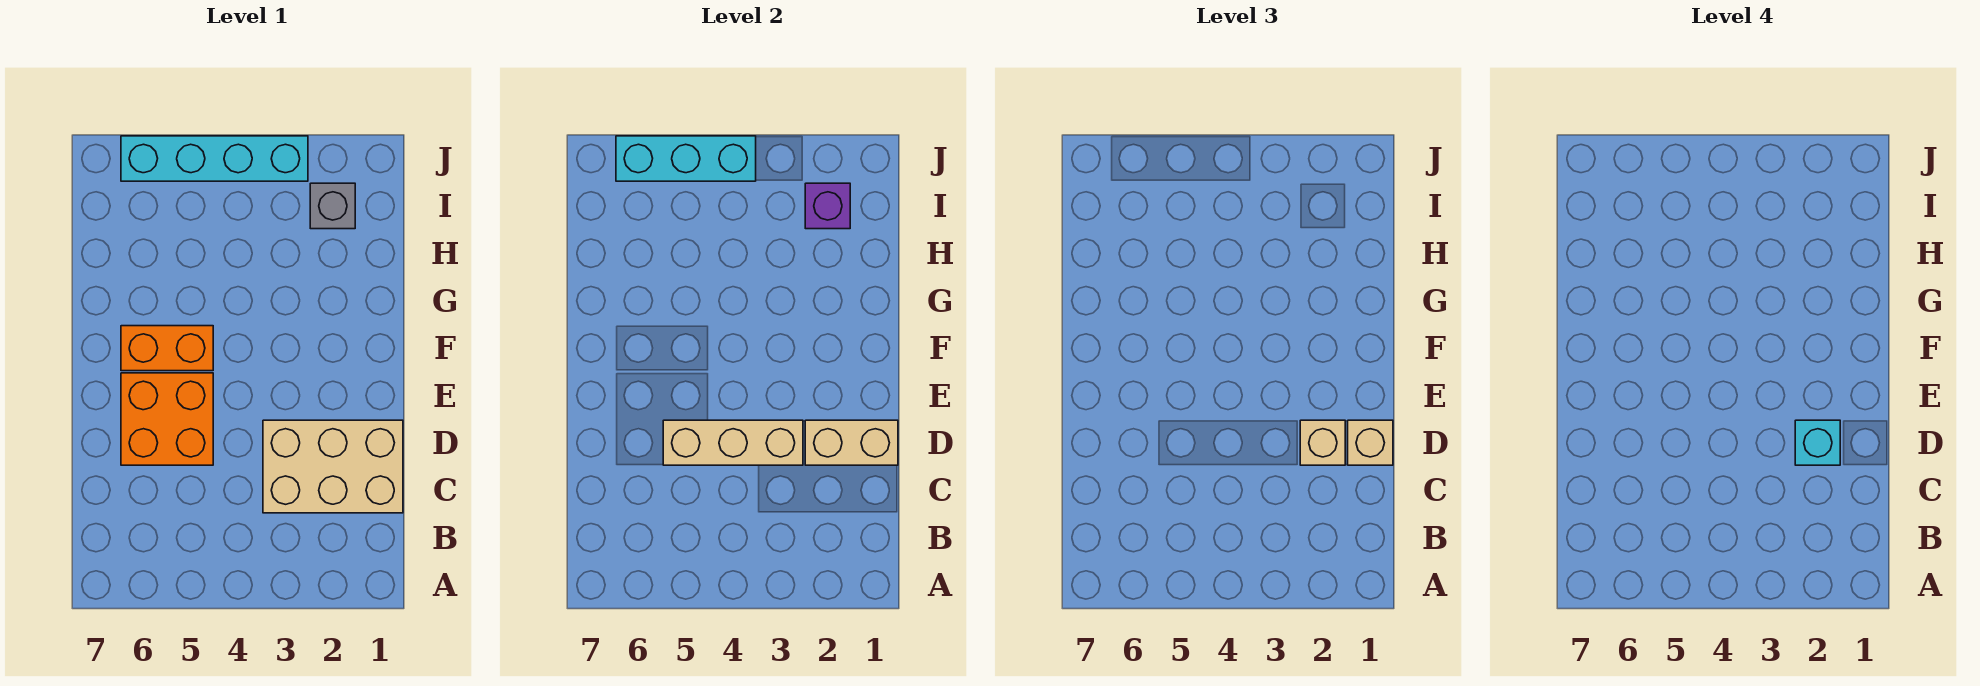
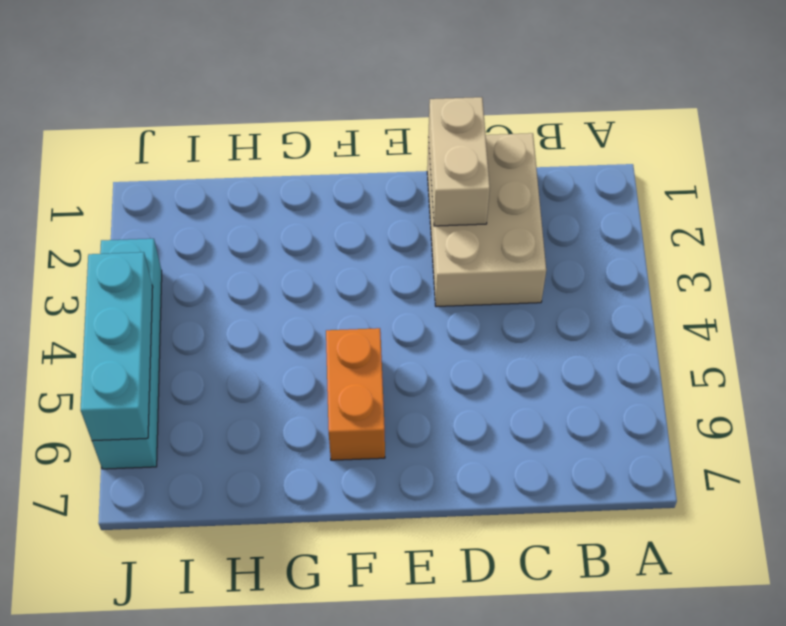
none -> orange brick D5:E6 level 1
none -> grey brick I2 level 1
none -> tan brick D3:D5 level 2

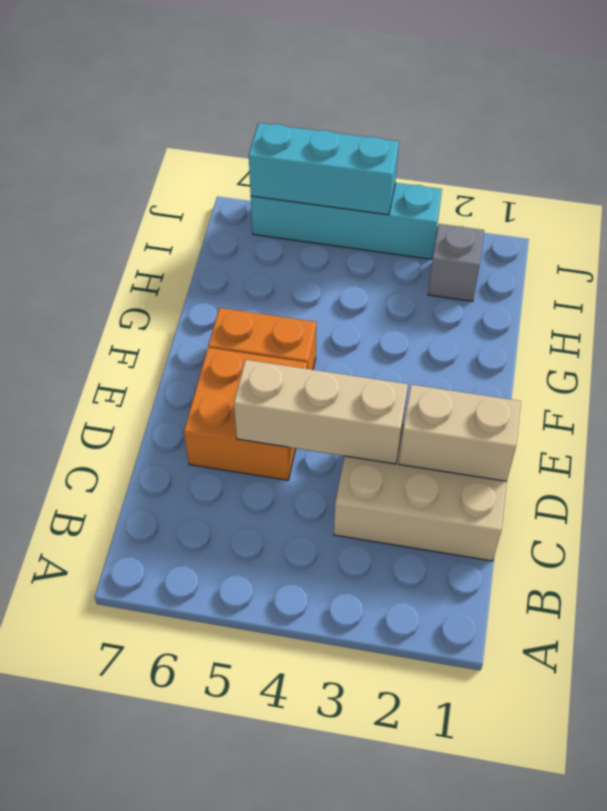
none -> purple brick I2 level 2
none -> tan brick D1 level 3
none -> tan brick D2 level 3

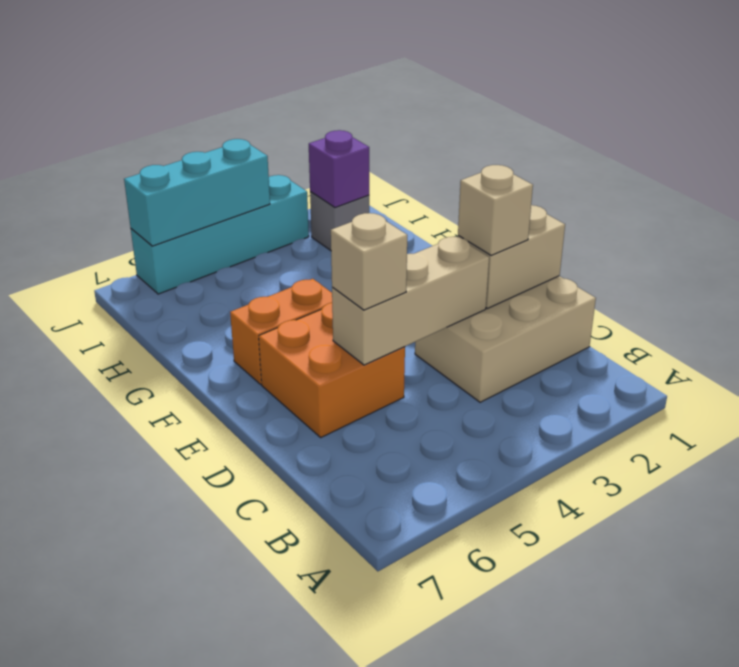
tan brick D5 level 3 -> tan brick D1 level 3
none -> cyan brick D2 level 4

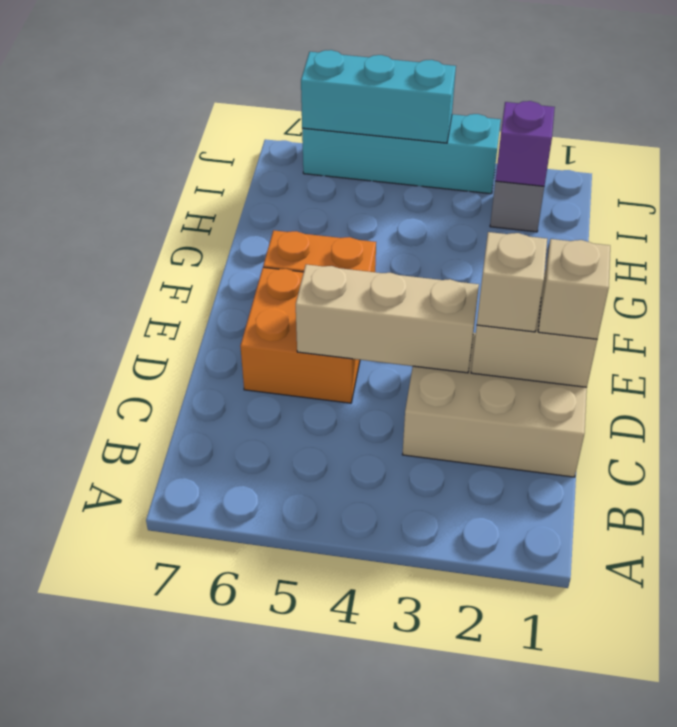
none -> cyan brick D2 level 4

